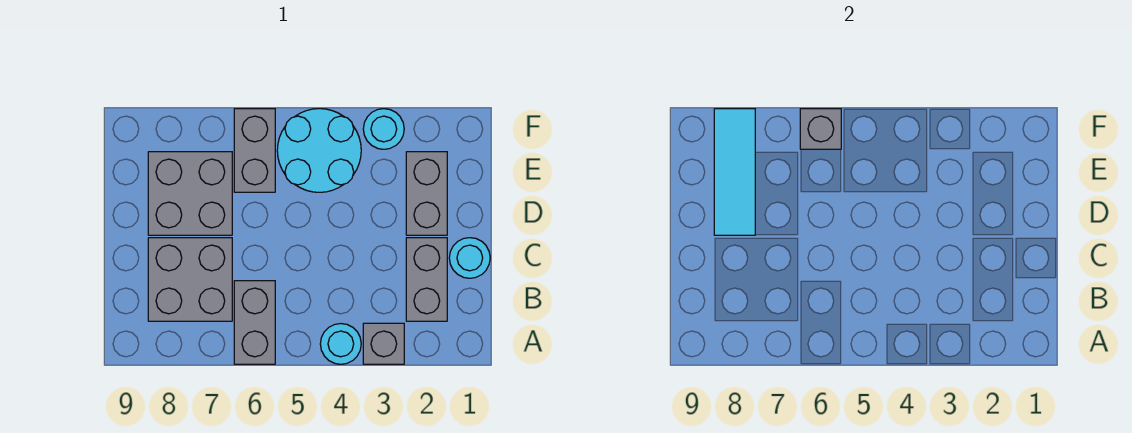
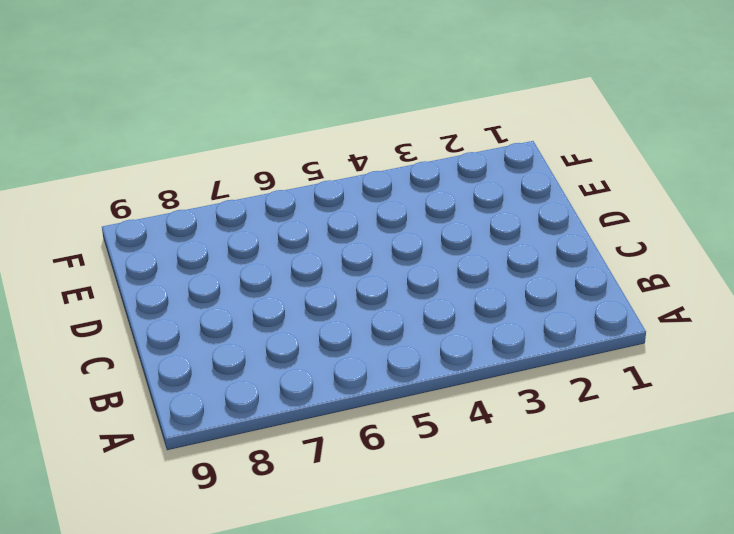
none -> grey brick A3 level 1
none -> cyan round brick A4 level 1
none -> grey brick A6:B6 level 1

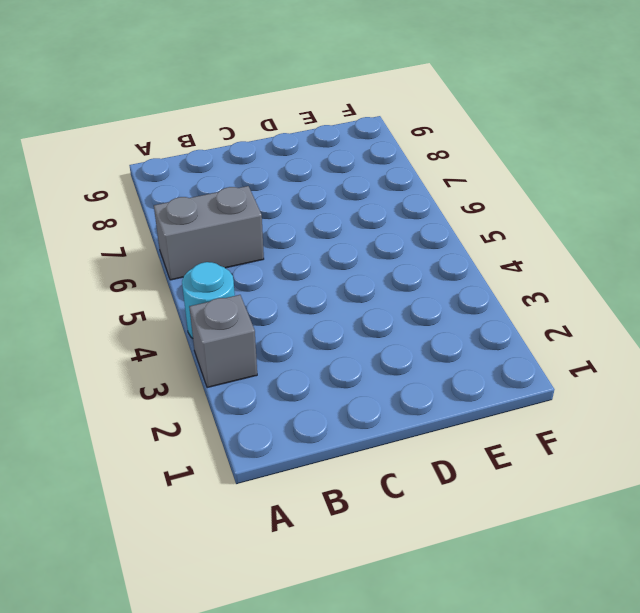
none -> grey brick B2:C2 level 1
none -> grey brick B7:C8 level 1
none -> cyan round brick C1 level 1

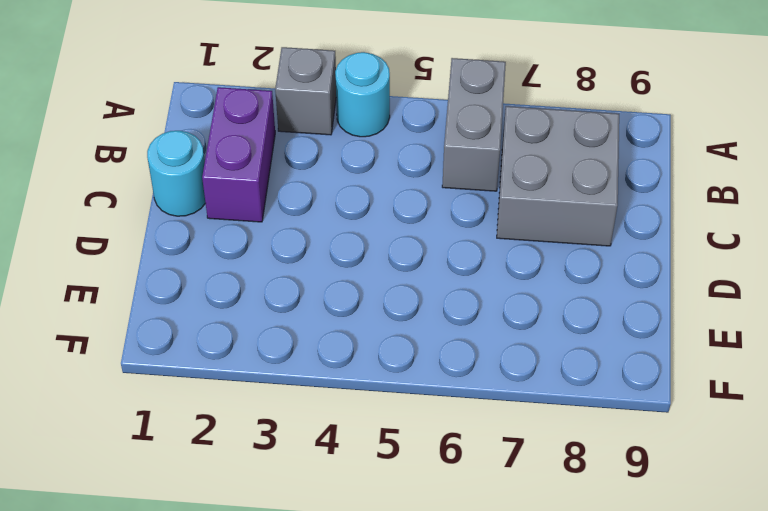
purple brick B2:C2 level 1 -> grey brick B2:C2 level 1
none -> grey brick D2:E2 level 1
none -> grey brick D7:E8 level 1
none -> cyan round brick E4:F5 level 1

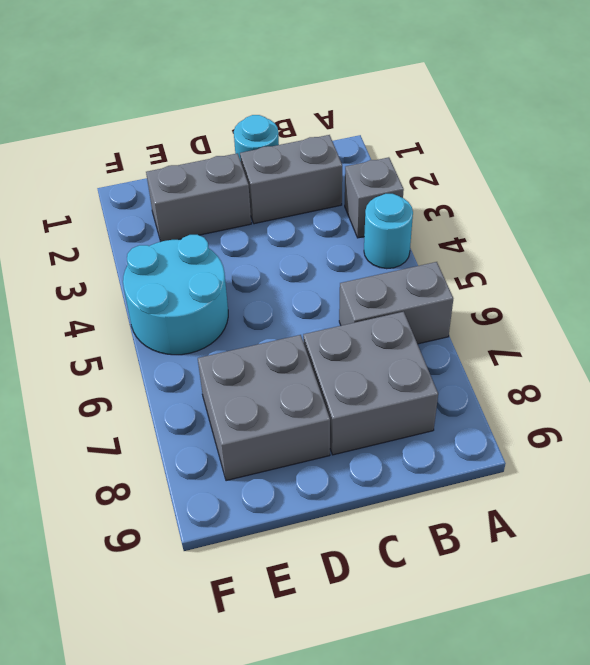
none -> grey brick E6:F6 level 1
none -> cyan round brick F3 level 1
none -> cyan tile D8:F8 level 2

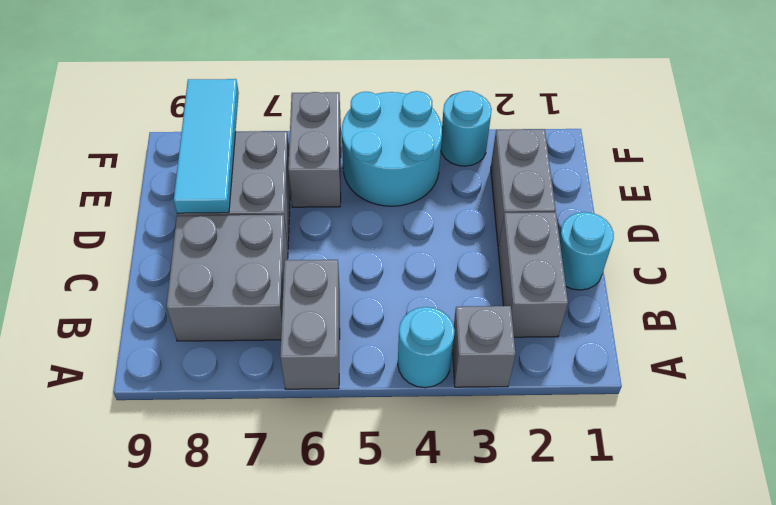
none -> grey brick F6 level 2

